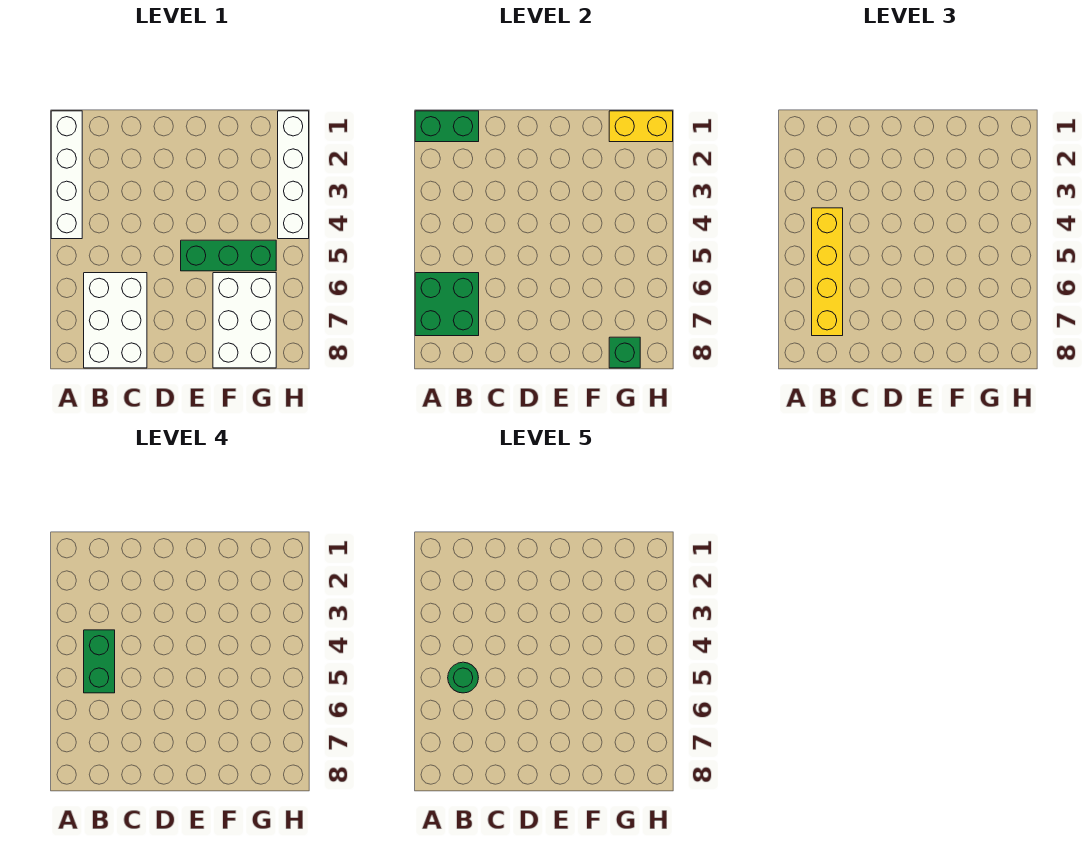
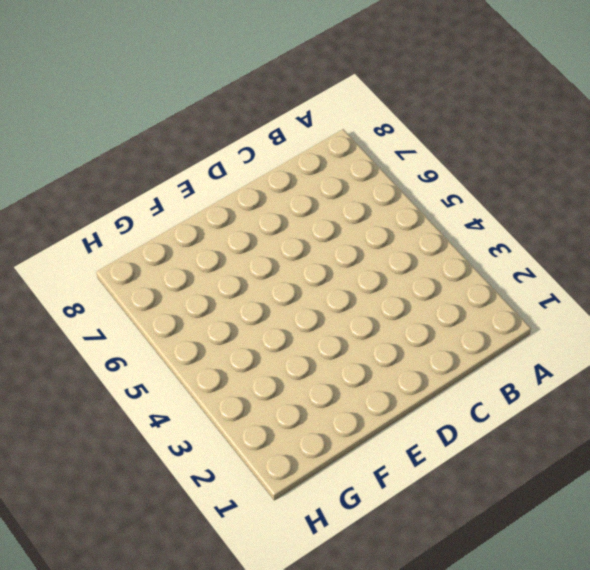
none -> white brick A1:A4 level 1
none -> white brick B6:C8 level 1
none -> green brick E5:G5 level 1

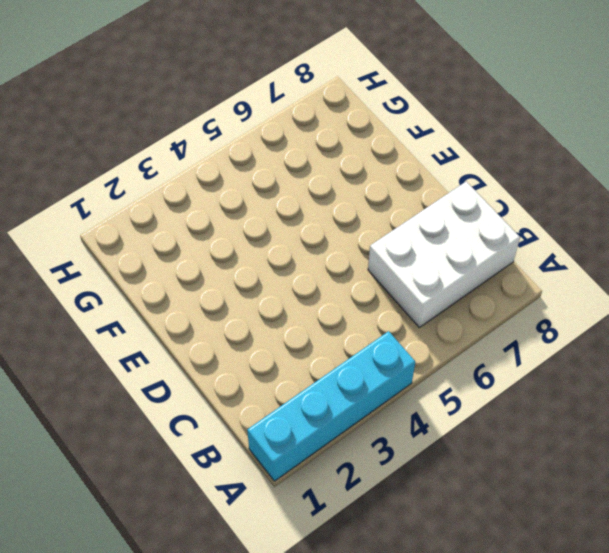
cyan brick A1:A4 level 1 -> white brick A1:A4 level 1
none -> green brick E5:G5 level 1
none -> white brick F6:G8 level 1
none -> white brick H1:H4 level 1

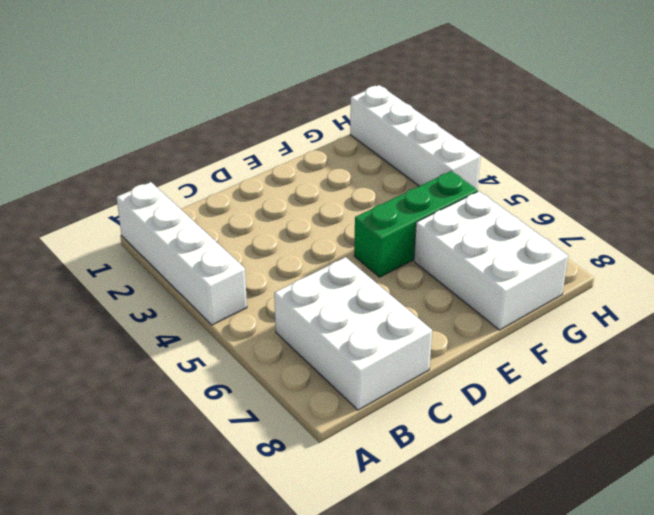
none -> green brick A1:B1 level 2
none -> green brick A6:B7 level 2
none -> yellow brick G1:H1 level 2

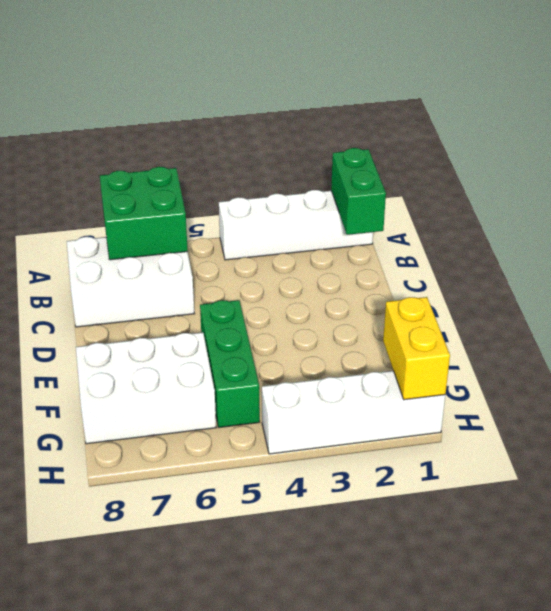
none -> green brick G8 level 2
none -> yellow brick B4:B7 level 3
none -> green brick B4:B5 level 4

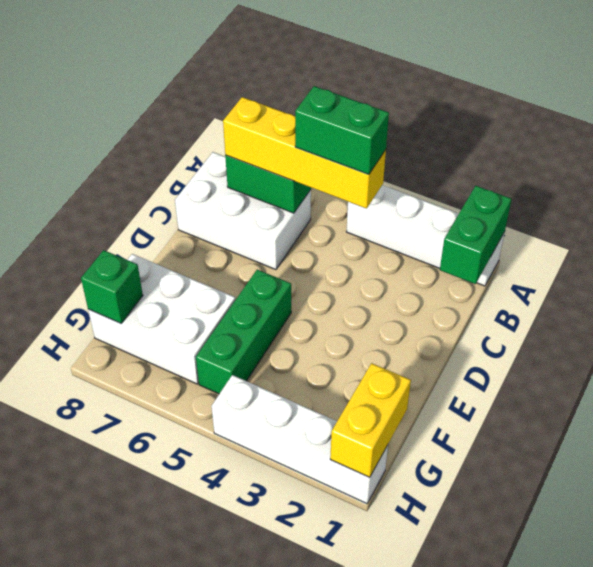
none -> green round brick B5 level 5

